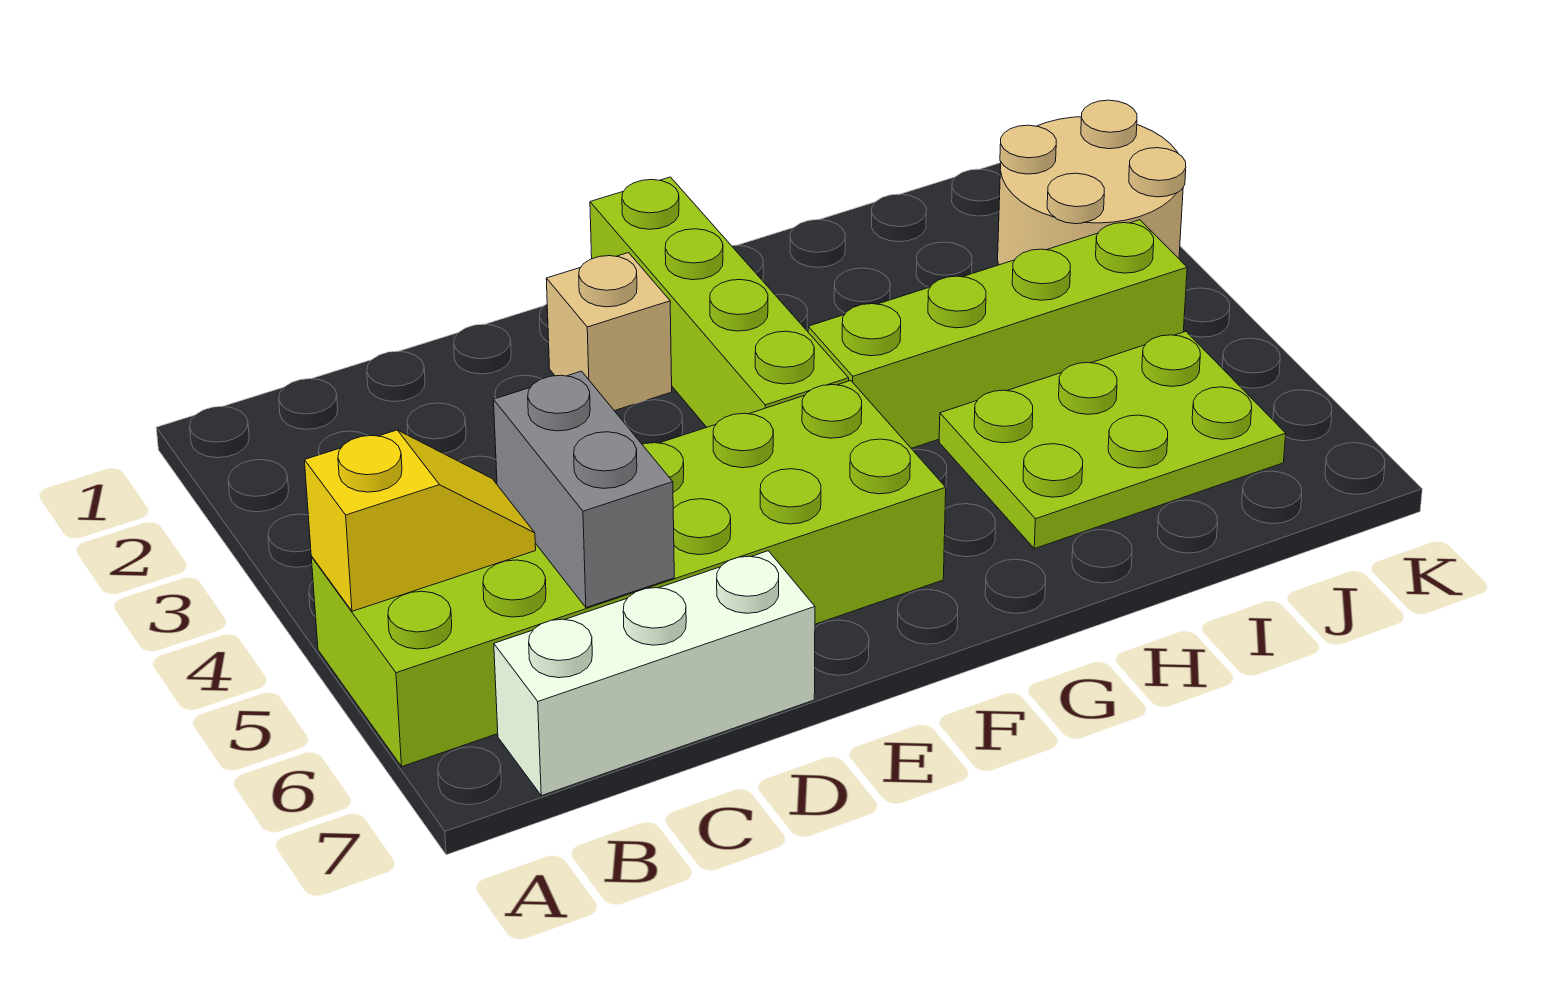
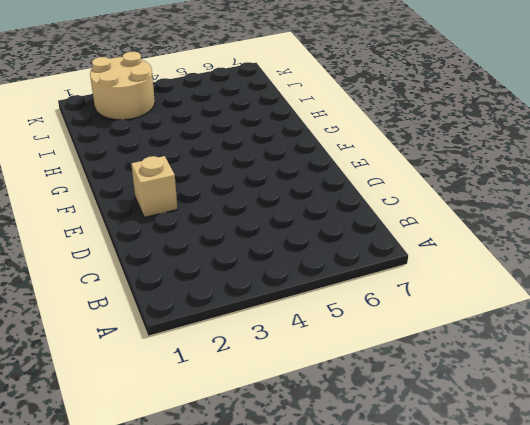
none -> lime brick A5:F6 level 1
none -> white brick B7:D7 level 1

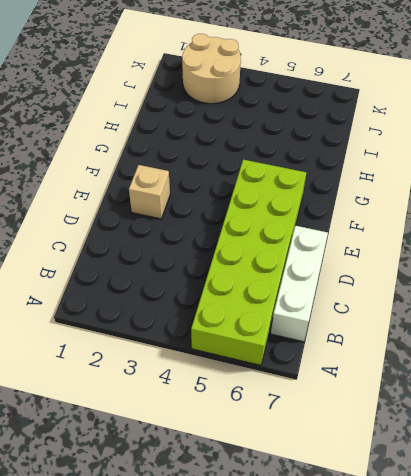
none -> lime brick F1:F4 level 1
none -> lime brick G4:J4 level 1

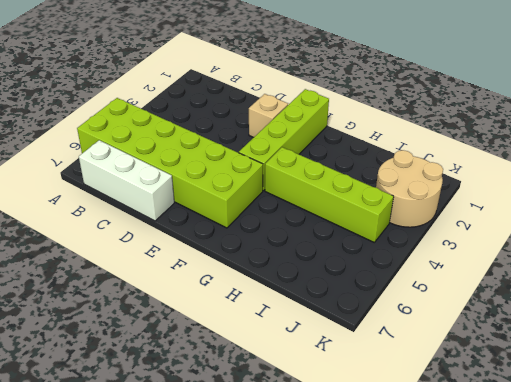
none -> lime plate H5:J6 level 1
none -> yellow slope A5:B5 level 2 top A

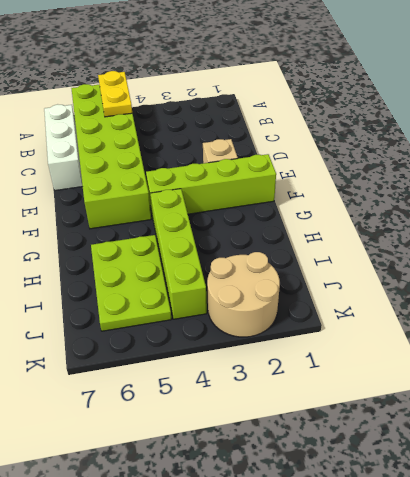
yellow plate A5:B5 level 2 -> yellow slope A5:B5 level 2 top A
none -> grey brick C5:C6 level 2

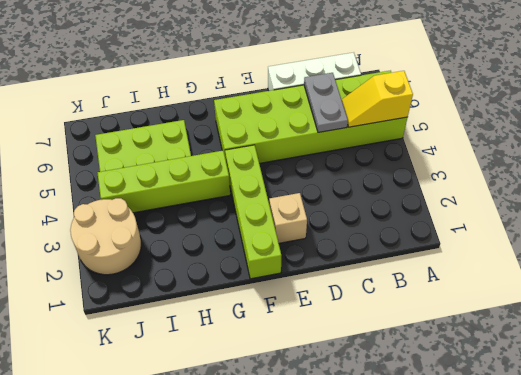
grey plate C5:C6 level 2 -> grey brick C5:C6 level 2

